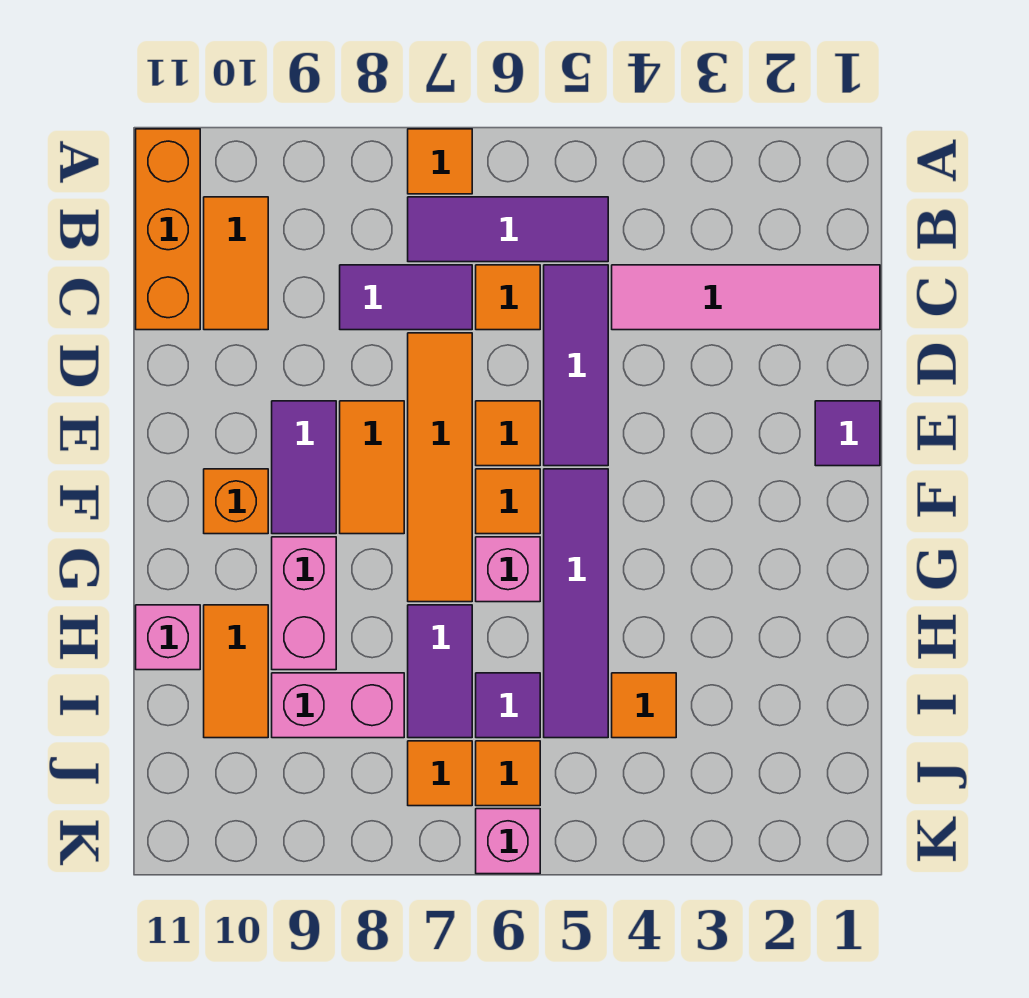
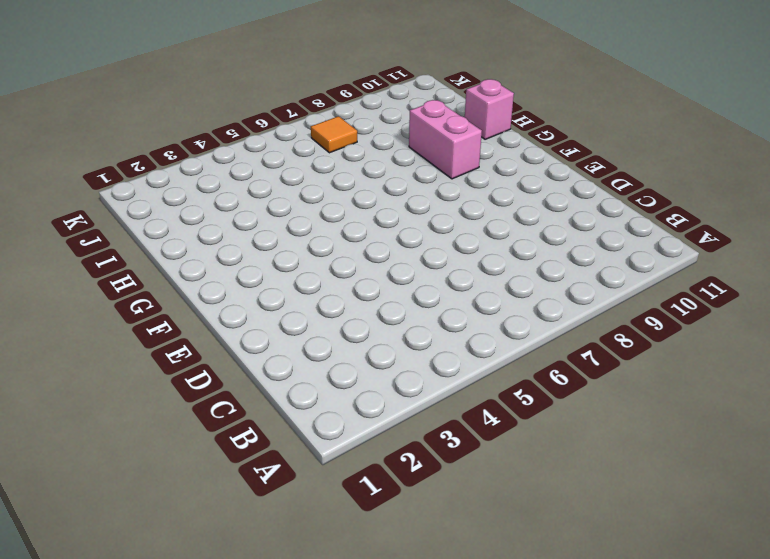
none -> orange tile A7 level 1
none -> orange brick A11:C11 level 1
none -> purple tile B5:B7 level 1

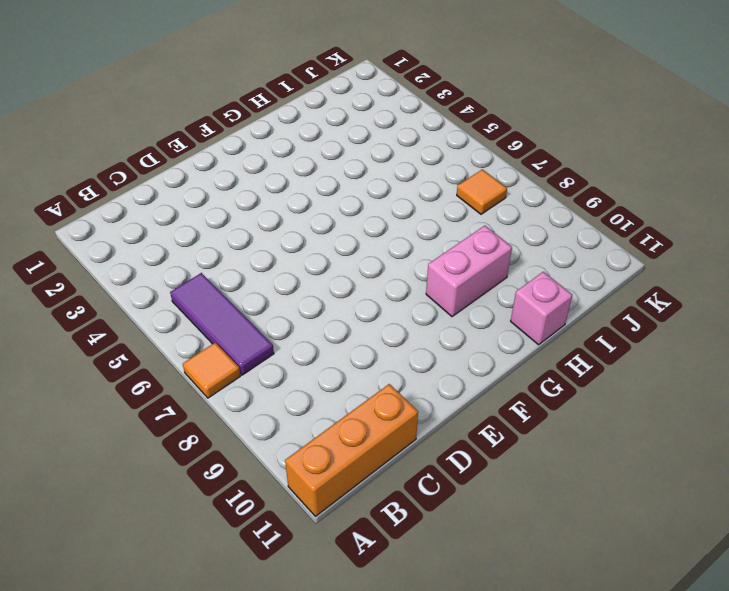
none -> orange tile B10:C10 level 1
none -> pink tile C1:C4 level 1
none -> purple tile C5:E5 level 1

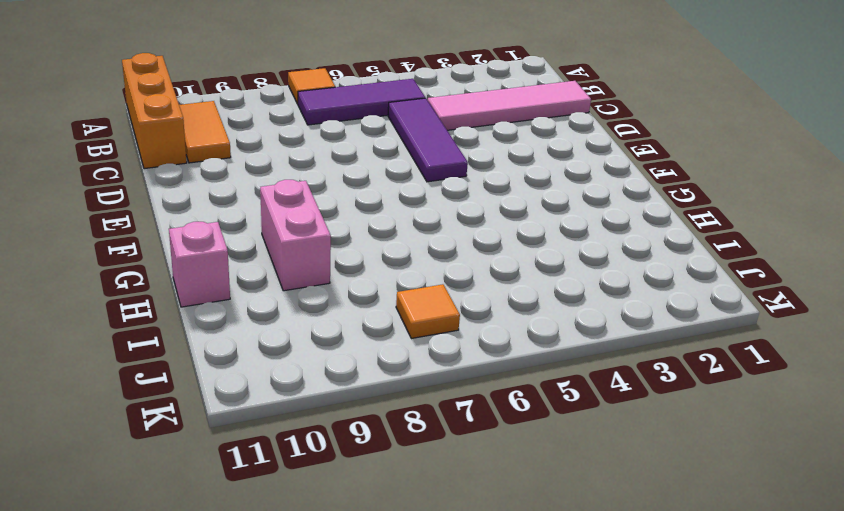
none -> orange tile C6 level 1
none -> purple tile C7:C8 level 1
none -> orange tile D7:G7 level 1

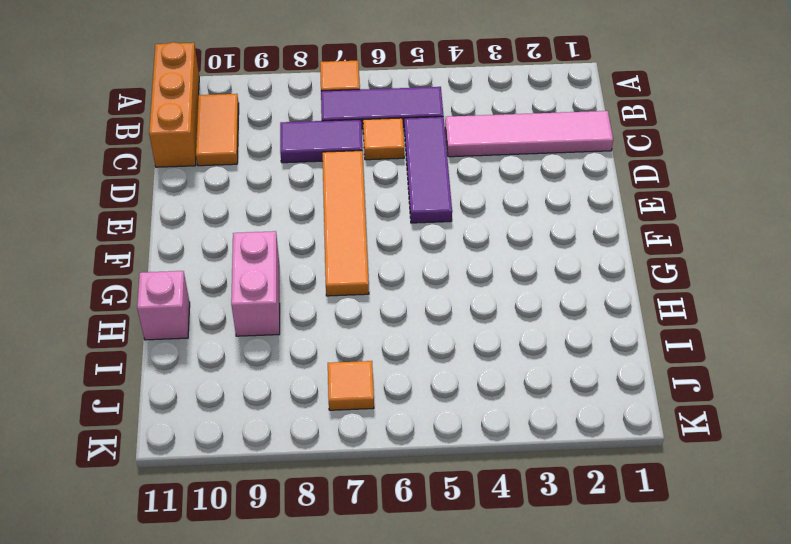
none -> purple tile E1 level 1
none -> orange tile E6 level 1
none -> orange tile E8:F8 level 1

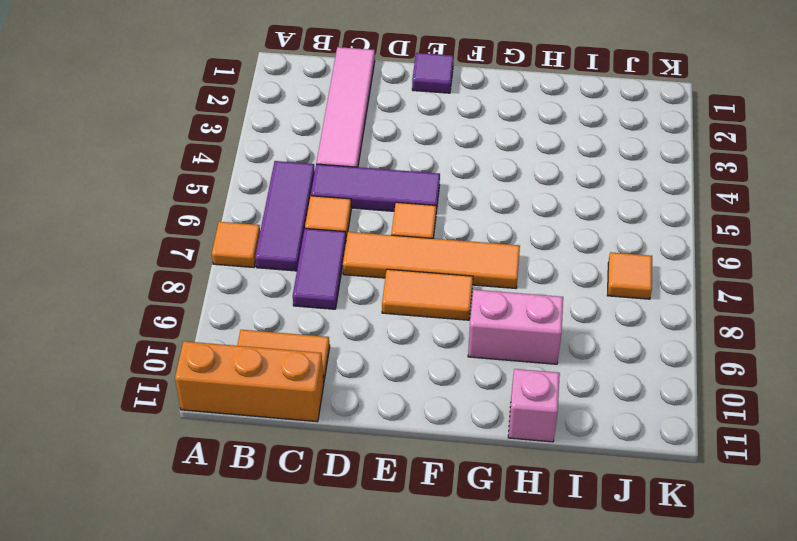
none -> purple tile E9:F9 level 1
none -> purple tile F5:I5 level 1
none -> orange tile F6 level 1

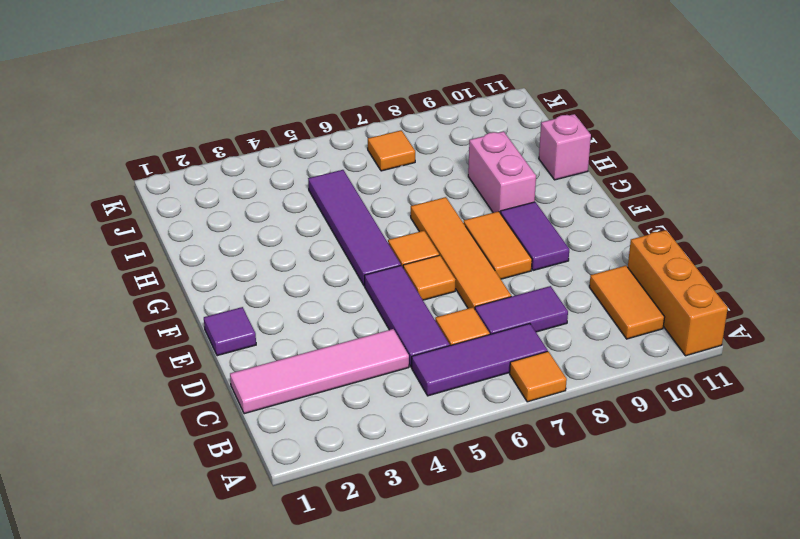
none -> orange brick F10 level 1
none -> pink brick G6 level 1
none -> purple tile H7:I7 level 1

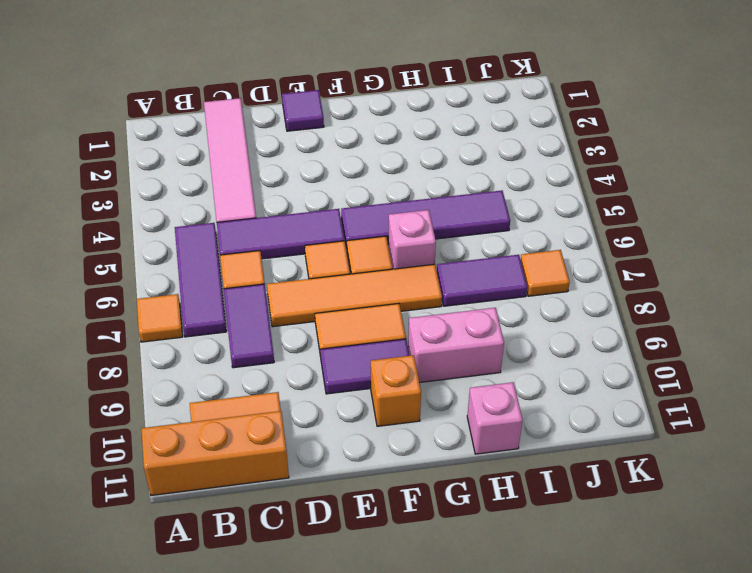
none -> orange tile H10:I10 level 1
none -> orange tile I4 level 1
none -> purple tile I6 level 1

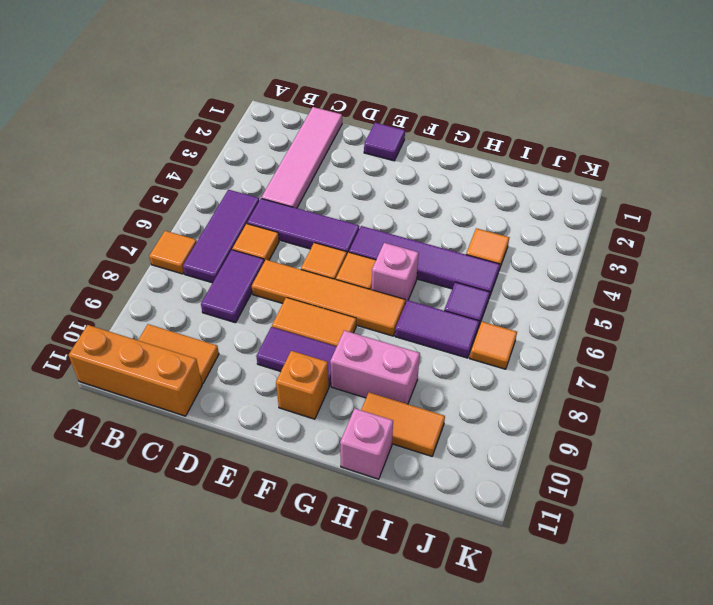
none -> pink brick I8:I9 level 1
none -> orange tile J6 level 1
none -> pink brick K6 level 1

